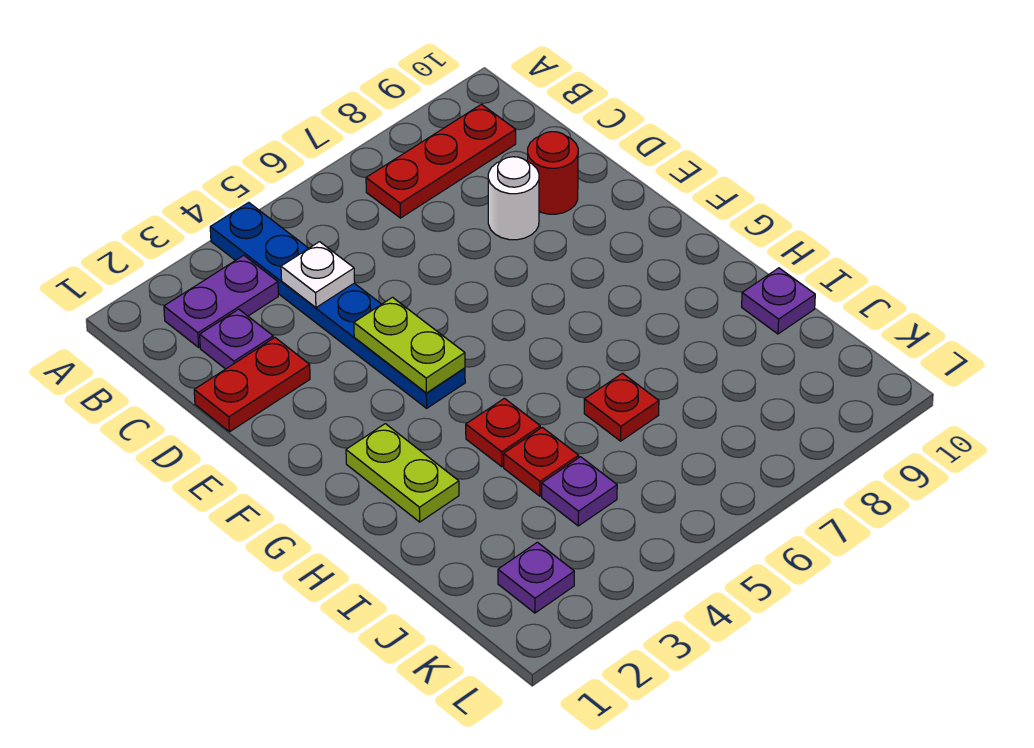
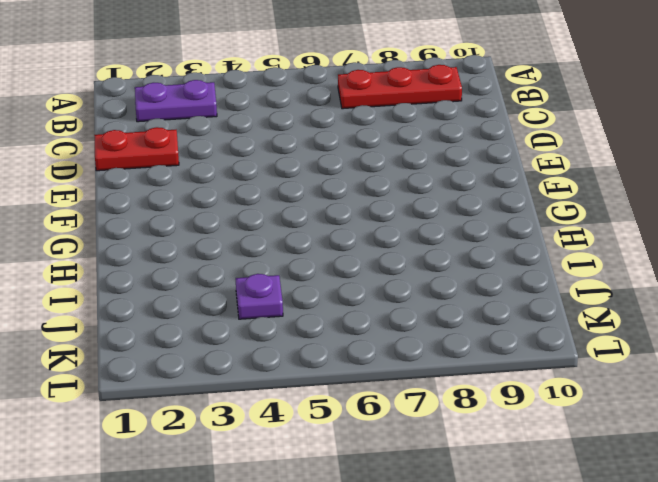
none -> blue plate A4:F4 level 1
none -> purple plate C2 level 1
none -> white round brick D8 level 1

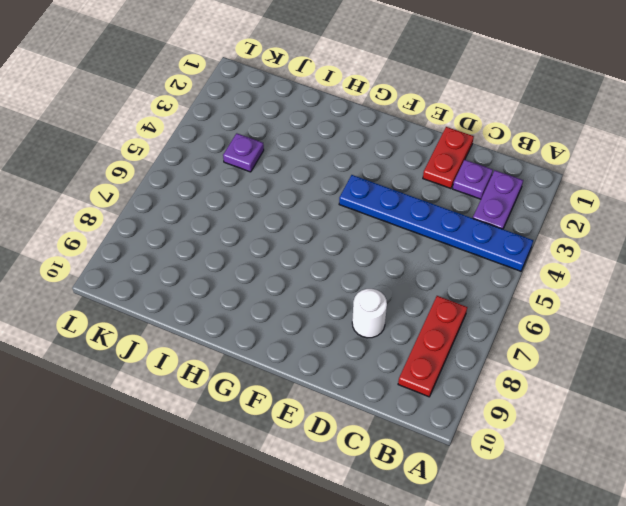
none -> red round brick D9 level 1
none -> lime plate G2:H2 level 1
none -> red plate H4 level 1

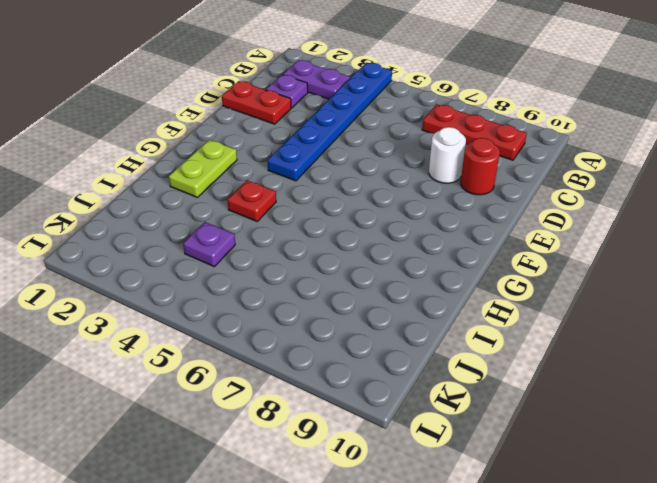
none -> red plate I4 level 1
none -> red plate I6 level 1
none -> purple plate I10 level 1

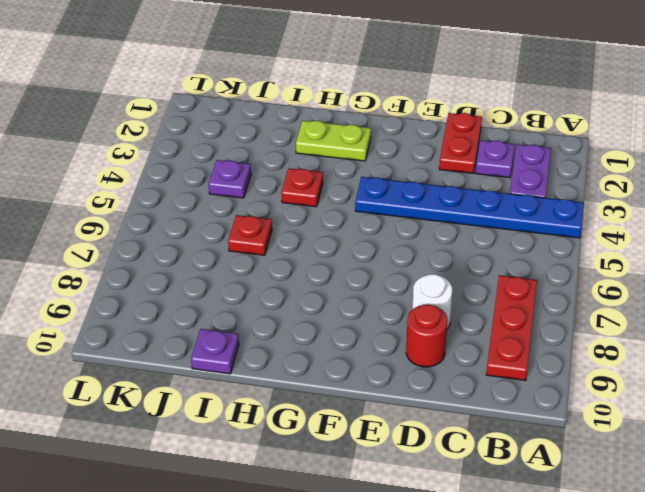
none -> red plate I4 level 1
none -> purple plate K2 level 1
none -> white plate C4 level 2

